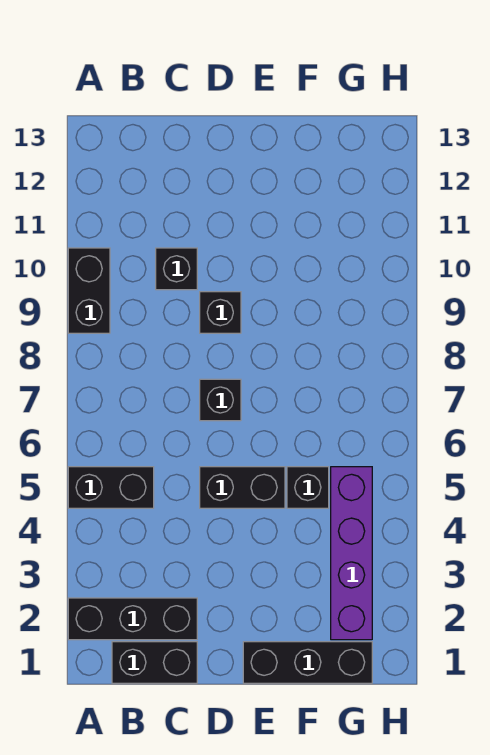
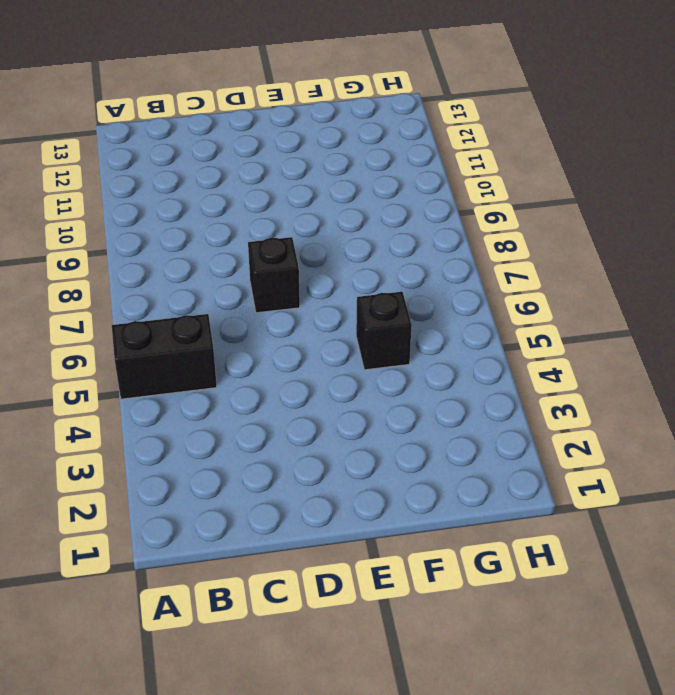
none -> black brick A2:C2 level 1
none -> black brick A9:A10 level 1

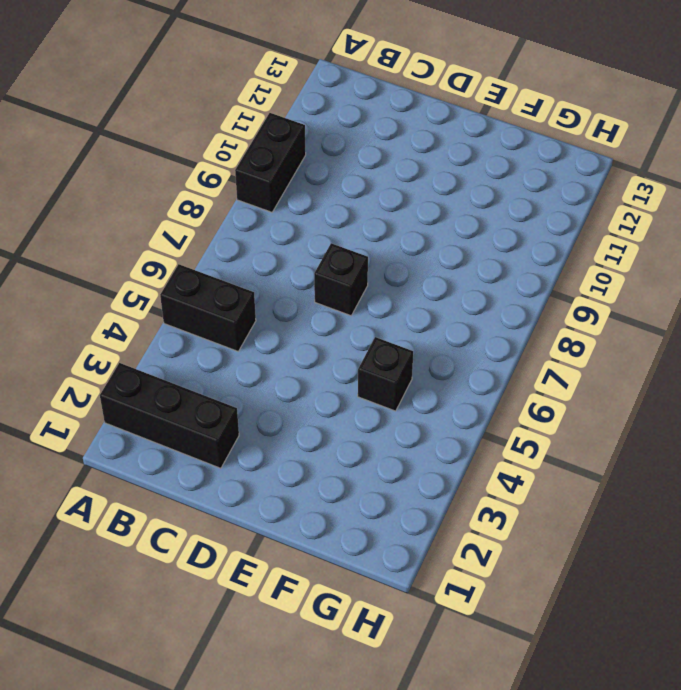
none -> black brick B1:C1 level 1
none -> black brick C10 level 1

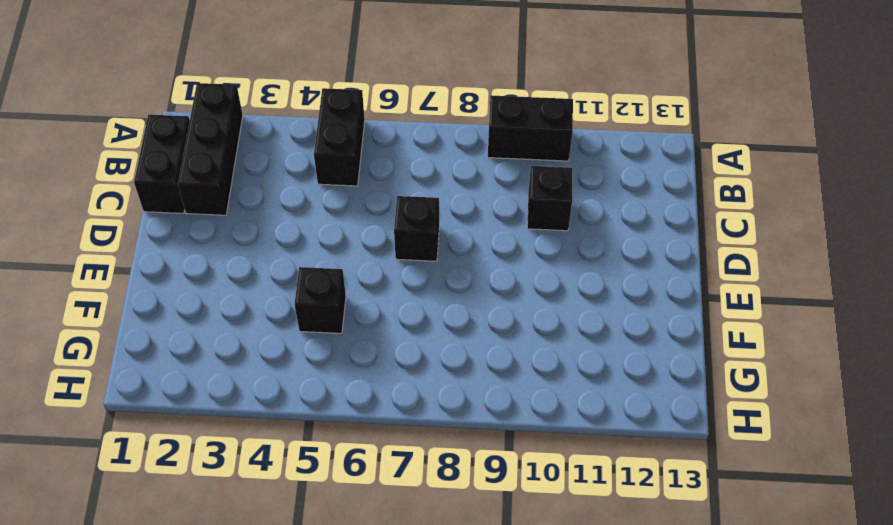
none -> black brick D5:E5 level 1
none -> black brick D9 level 1

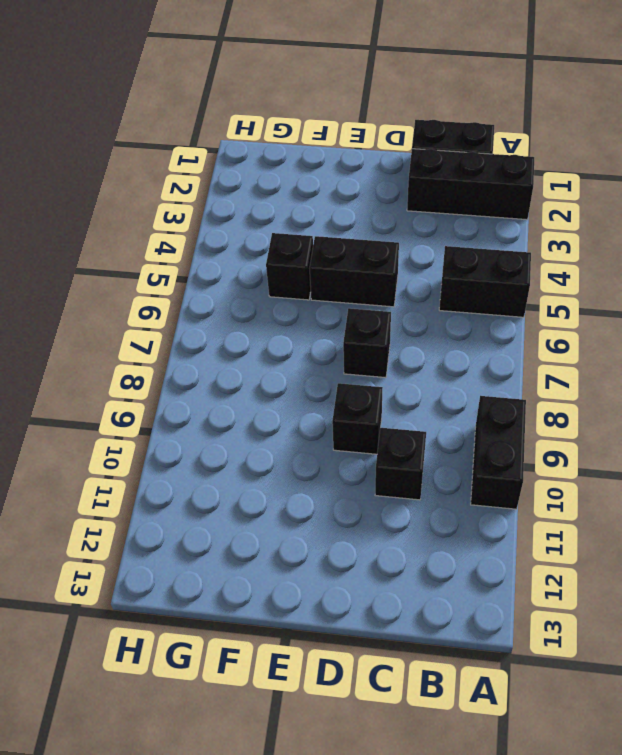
none -> black brick E1:G1 level 1
none -> purple brick G2:G5 level 1

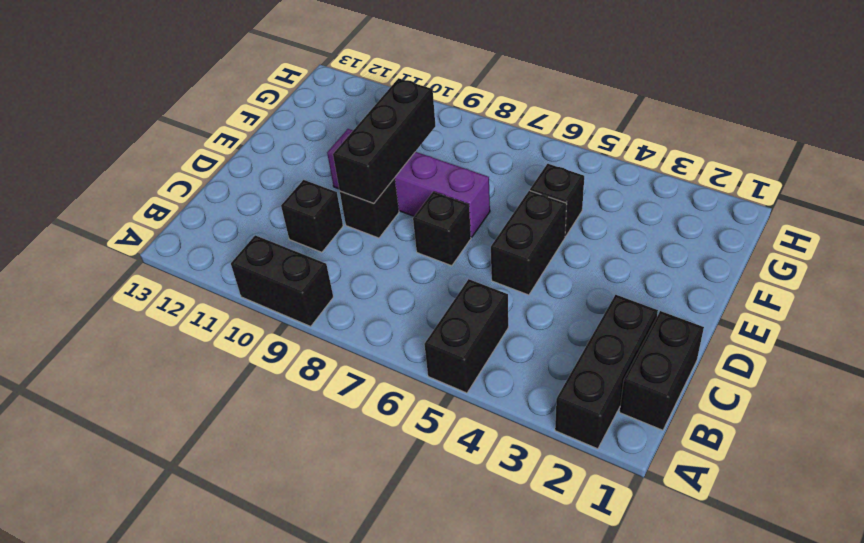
black brick D9:F9 level 2 -> black brick E1:G1 level 1
purple brick E7:E10 level 1 -> purple brick G2:G5 level 1

